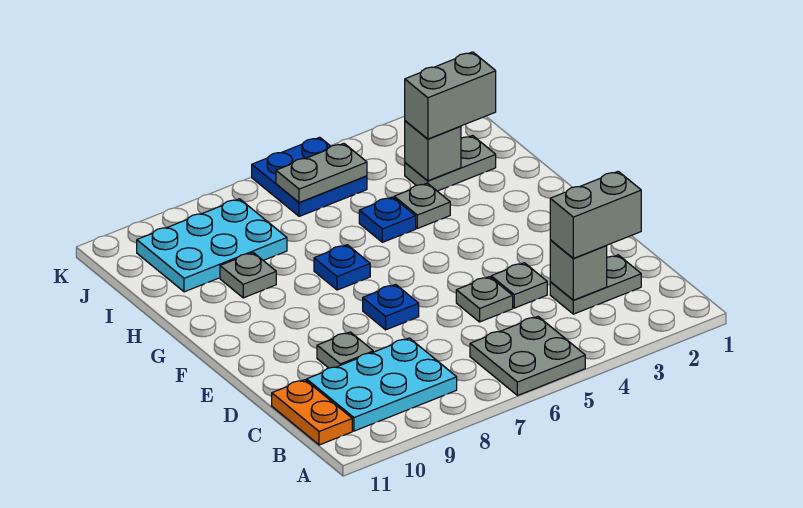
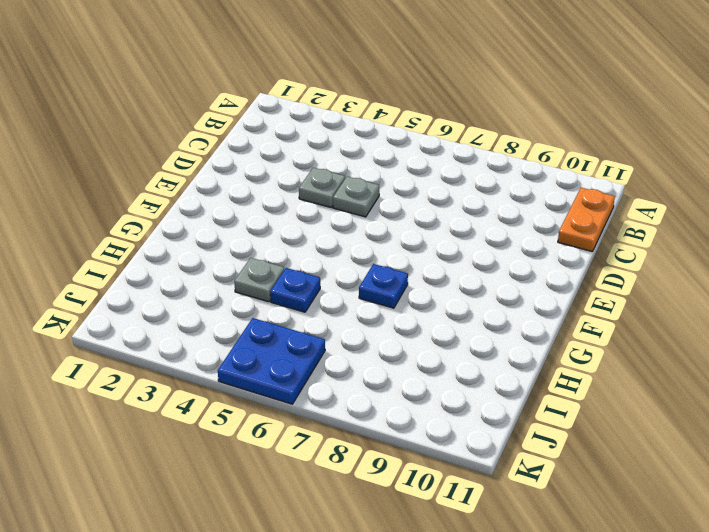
none -> grey plate A5:B6 level 1
none -> cyan plate B8:C10 level 1
none -> grey plate C2:C3 level 1

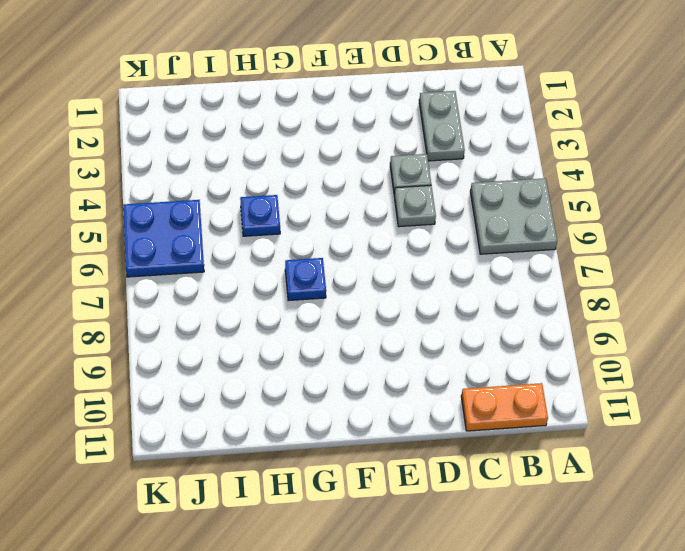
none -> cyan plate B8:C10 level 1
none -> grey plate D9 level 1
none -> blue plate E7 level 1

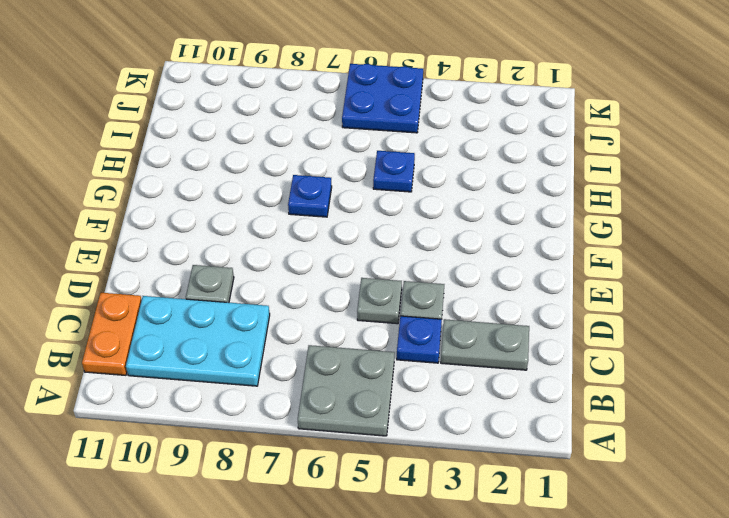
blue plate C4 level 1 -> blue plate E7 level 1
none -> grey plate H4 level 1
none -> grey plate H9 level 1
none -> grey plate I2:I3 level 1

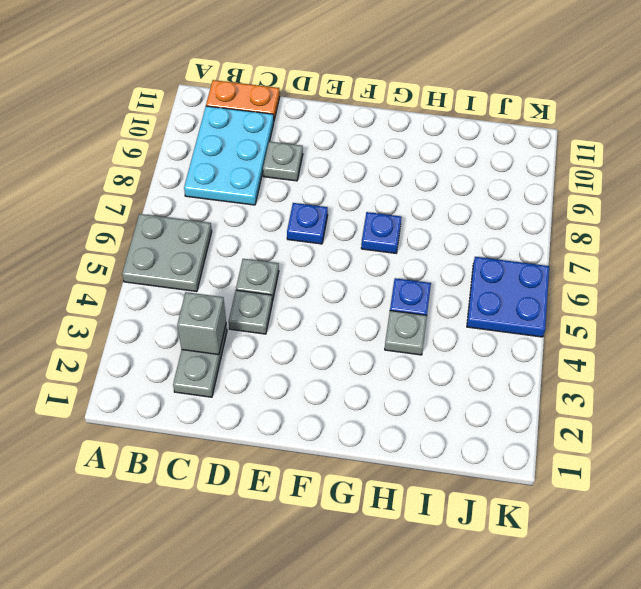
none -> grey plate H9 level 1
none -> grey plate I2:I3 level 1
none -> cyan plate I8:J10 level 1

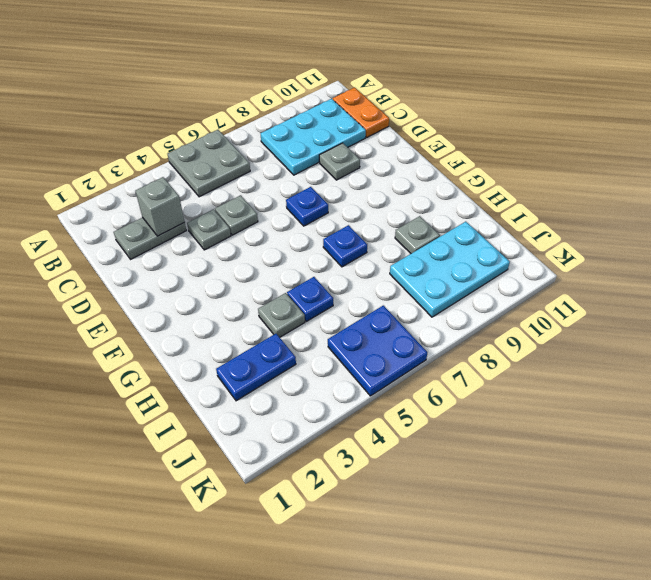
blue plate I2:I3 level 1 -> grey plate I2:I3 level 1
none -> grey brick I3 level 2
none -> grey plate J5:J6 level 2
none -> grey brick C2:C3 level 3

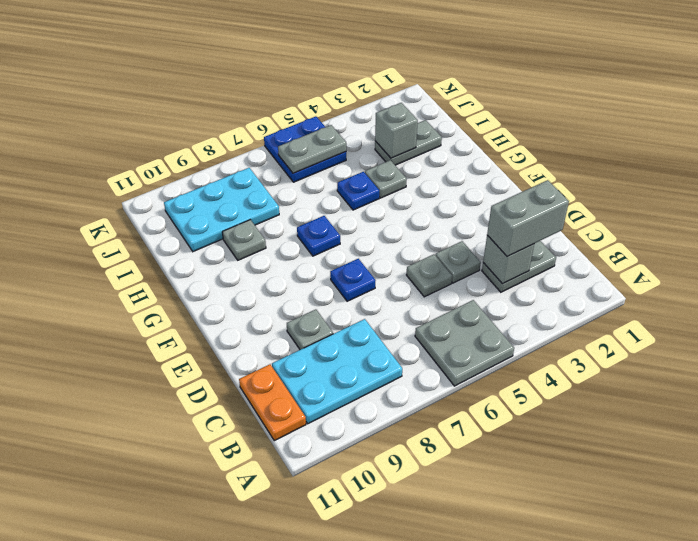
none -> grey brick I2:I3 level 3

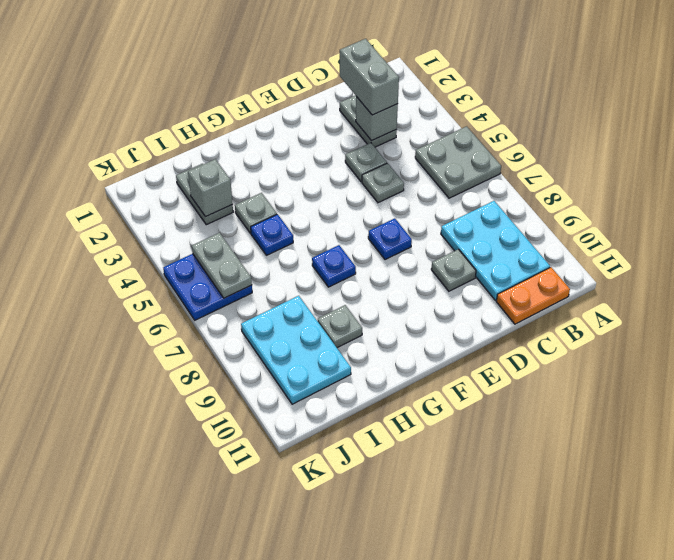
none -> grey brick I2:I3 level 3

